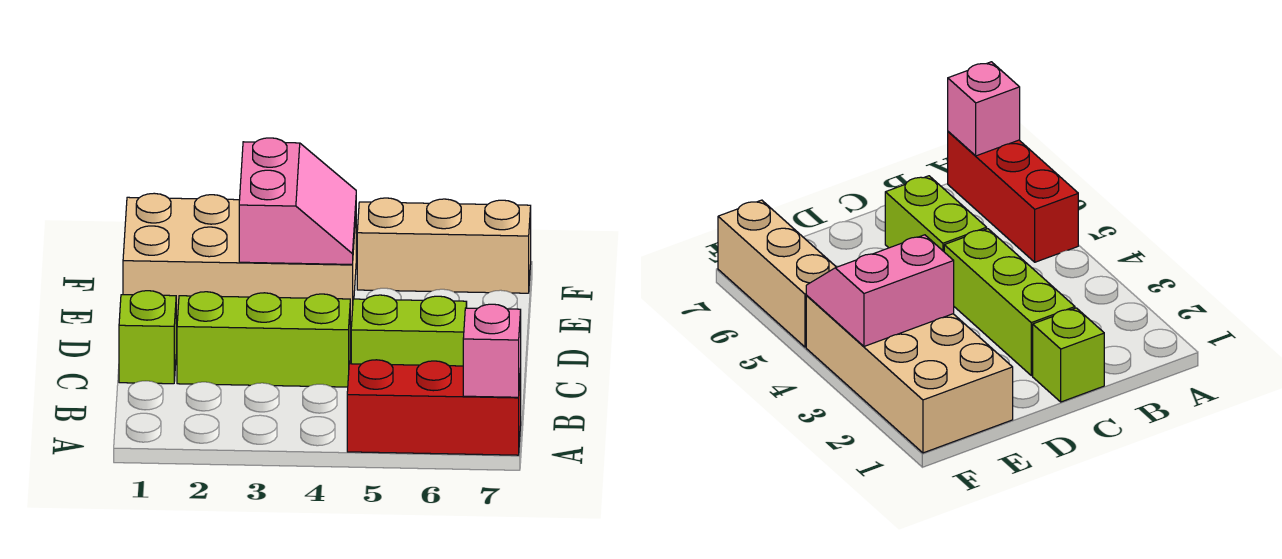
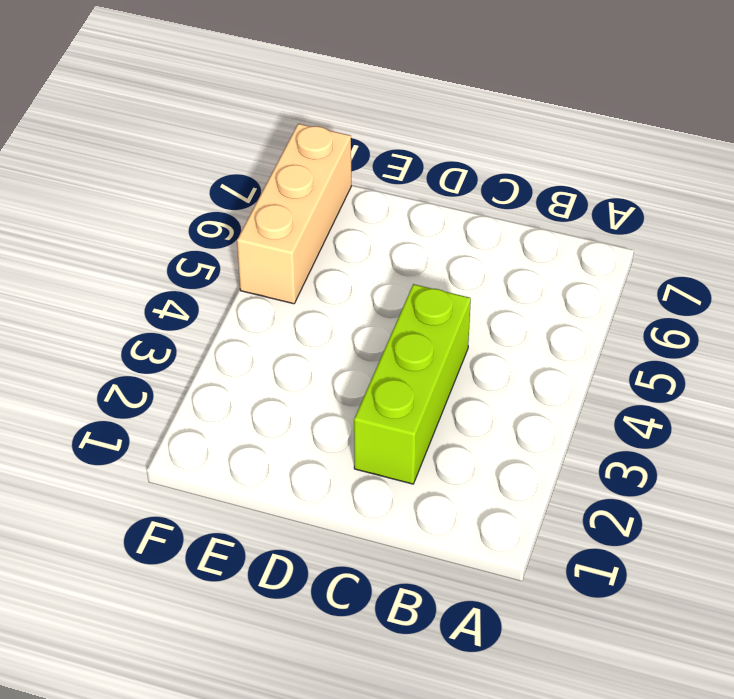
none -> red brick A5:A7 level 1
none -> lime brick C1 level 1

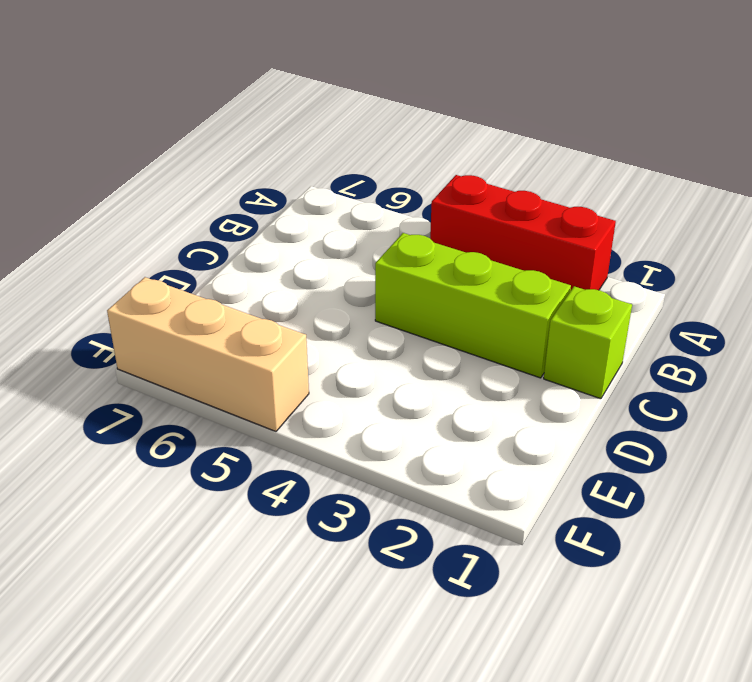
red brick A2:A4 level 1 -> red brick A5:A7 level 1
none -> lime brick C5:C6 level 1
none -> tan brick E1:F4 level 1

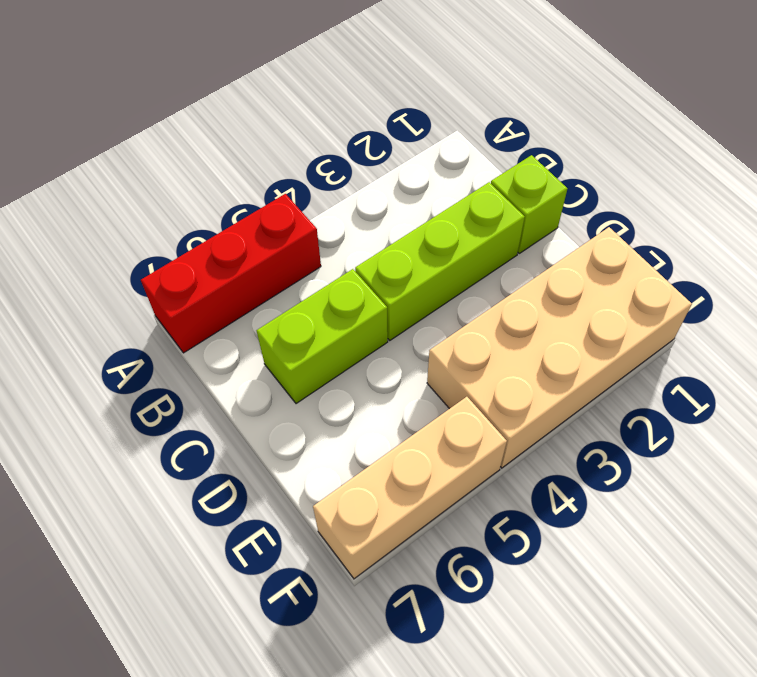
none -> pink brick A7 level 2
none -> pink slope E3:F4 level 2 top 3

